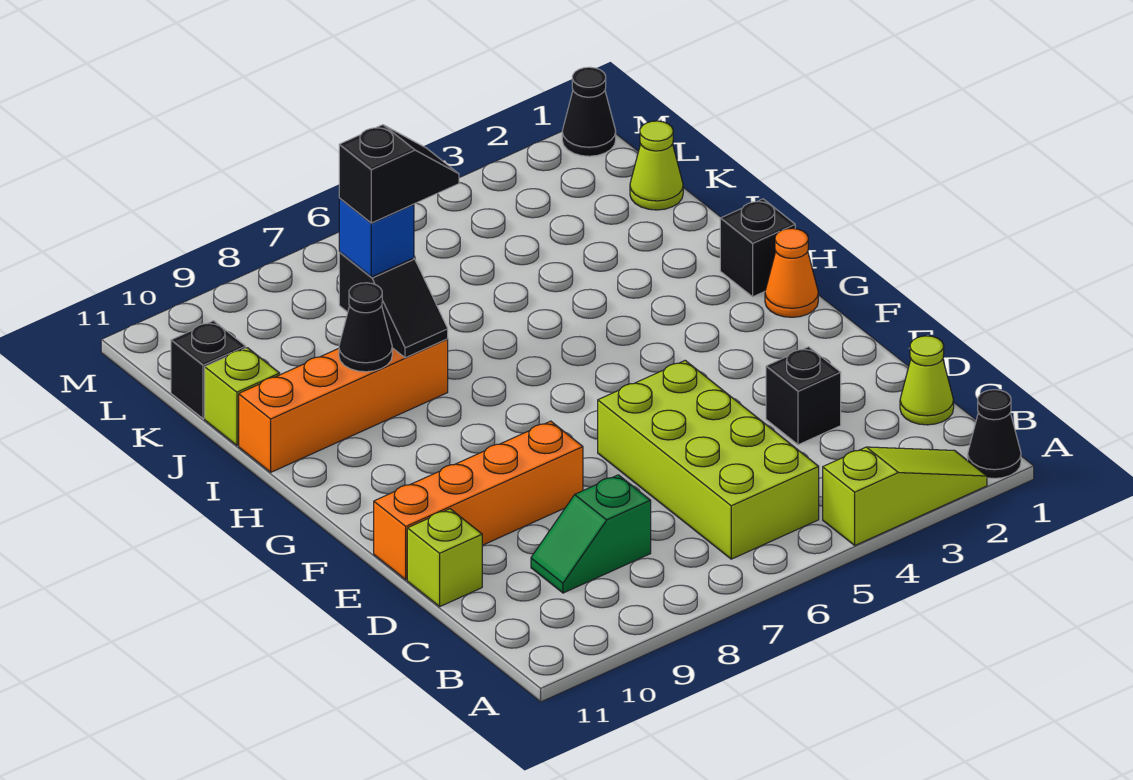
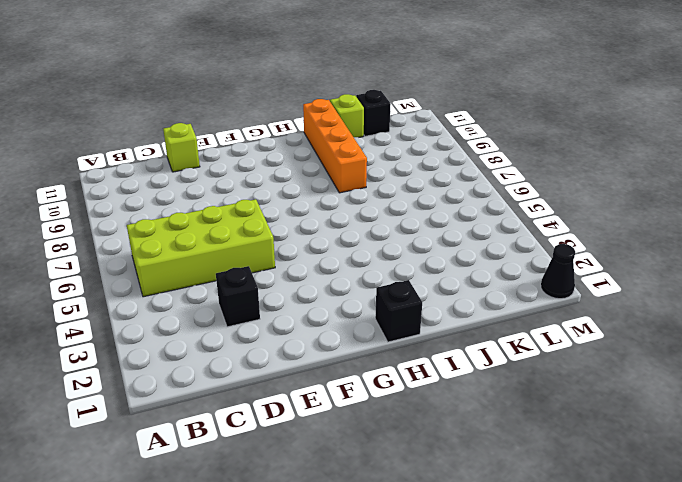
none -> black cone A1 level 1
none -> lime slope A2:A4 level 1 top 4
none -> lime cone C1 level 1

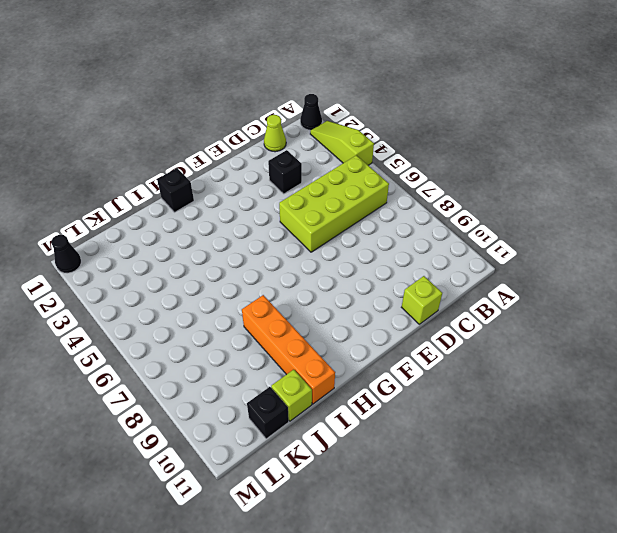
none -> green slope C8:C9 level 1 top 8
none -> orange brick E8:E11 level 1
none -> orange cone G1 level 1

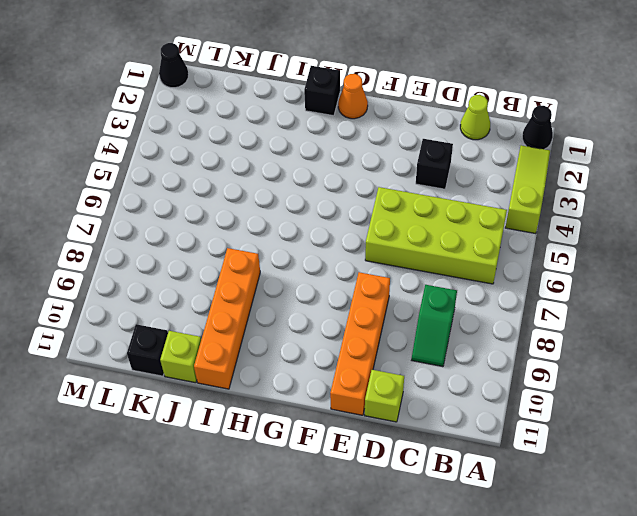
none -> lime cone K1 level 1
none -> black slope I8:J8 level 2 top J
none -> black cone I9 level 2

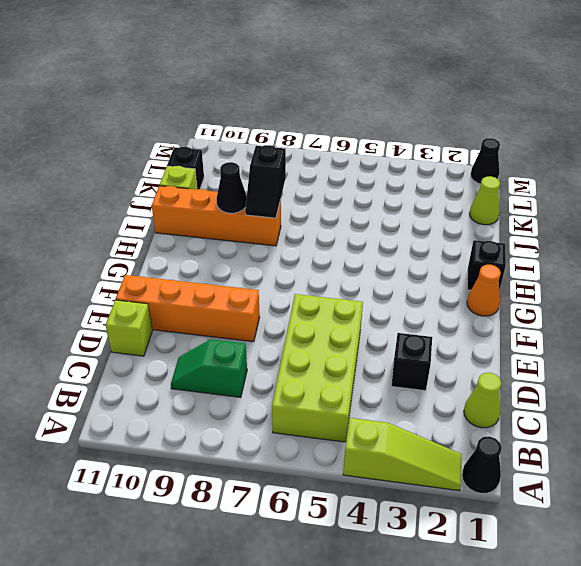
none -> blue brick J8 level 3
none -> black slope J7:J8 level 4 top 8

